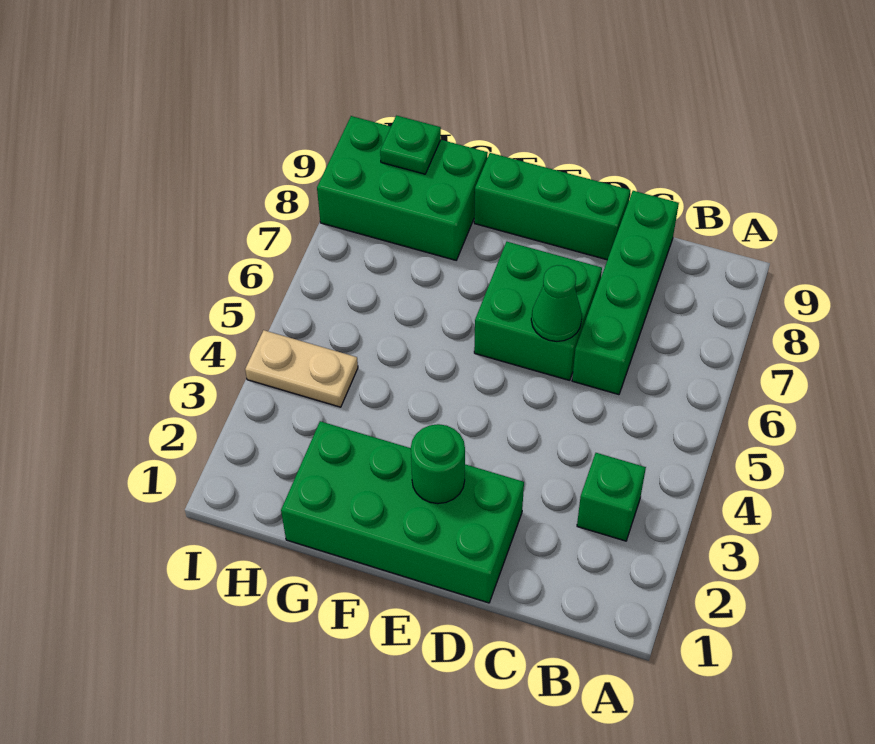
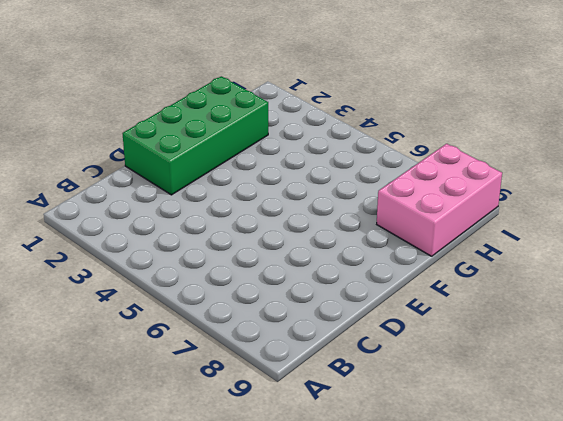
pink brick G8:I9 level 1 -> green brick G8:I9 level 1
none -> green brick B3 level 1
none -> green brick C6:C9 level 1

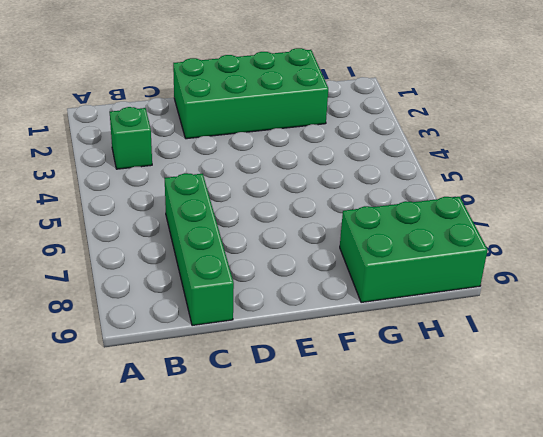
none -> green brick D6:E7 level 1
none -> green brick D9:F9 level 1

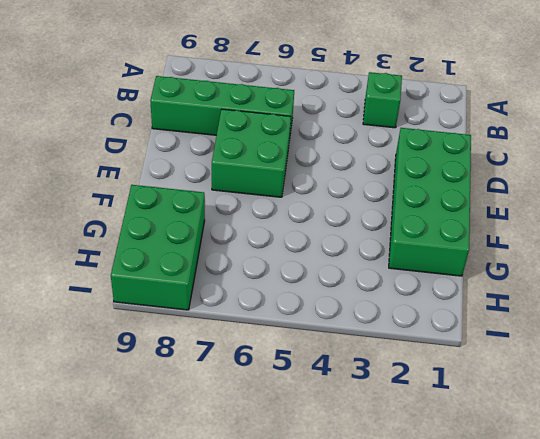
none -> green brick D9:F9 level 1
none -> tan plate H4:I4 level 1

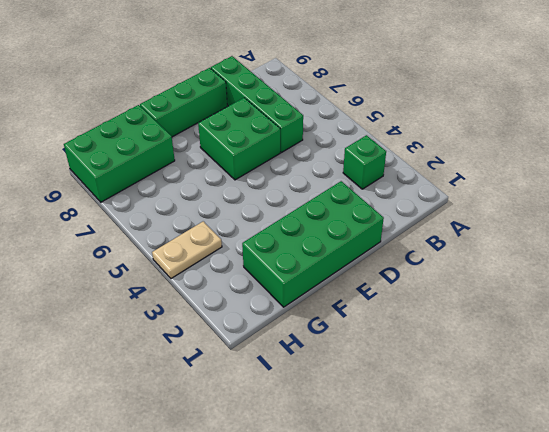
none -> green cone D6 level 2
none -> green round brick E2 level 2

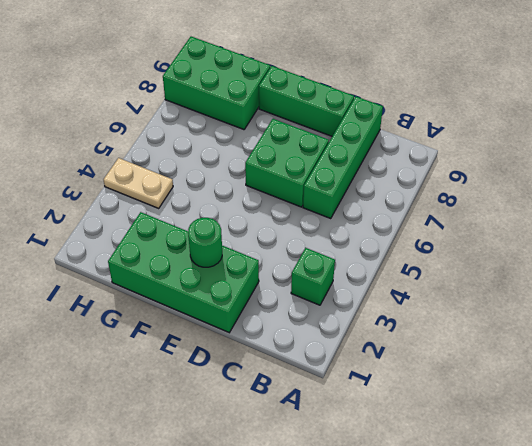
none -> green cone D6 level 2
none -> green plate H9 level 2

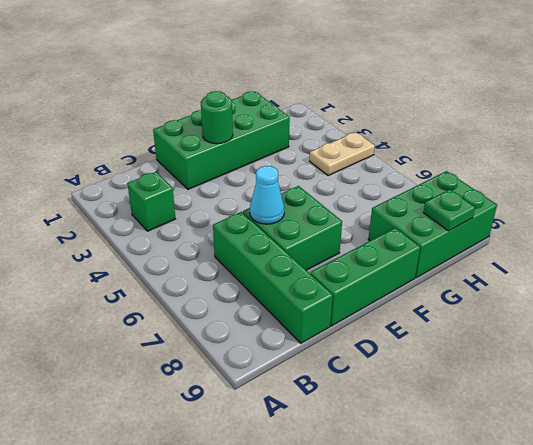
cyan cone D6 level 2 -> green cone D6 level 2

